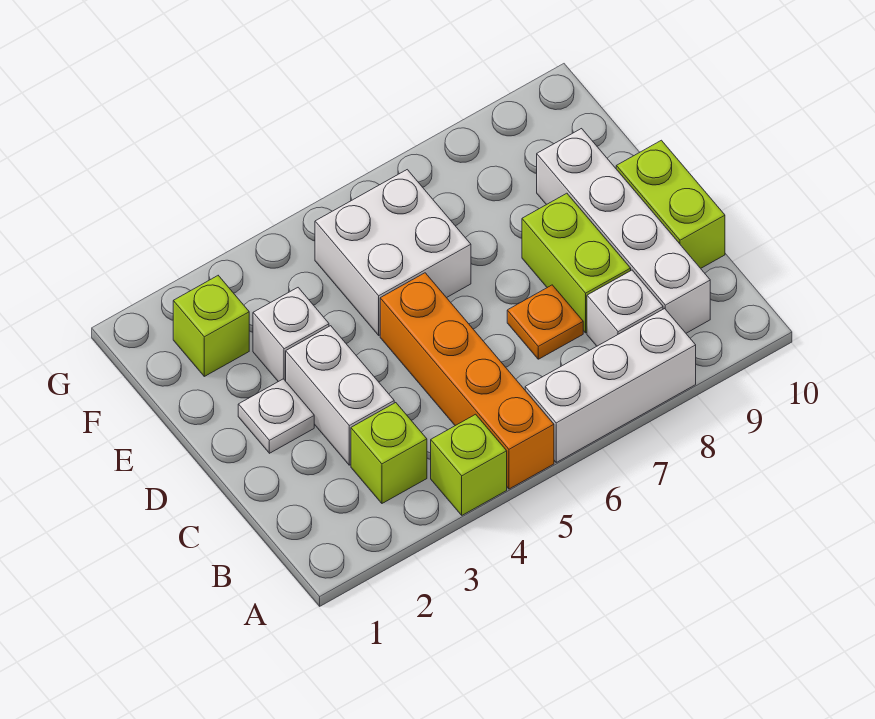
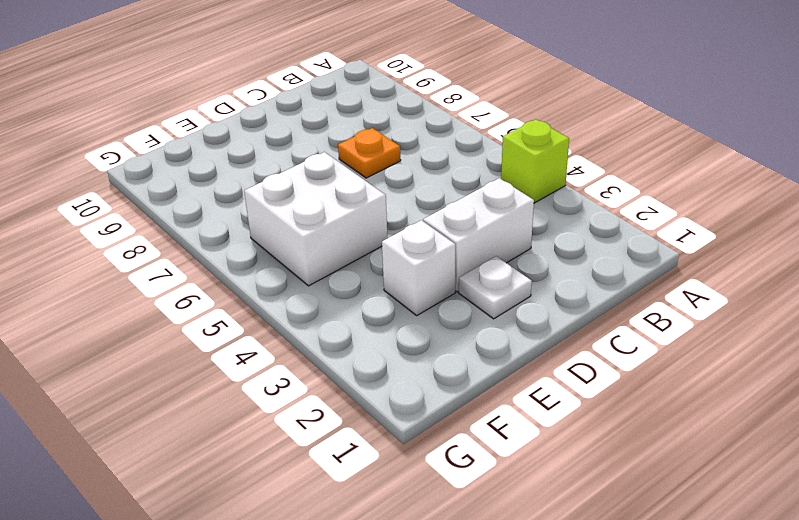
none -> orange brick A5:D5 level 1
none -> white brick A6:A8 level 1
none -> lime brick B3 level 1

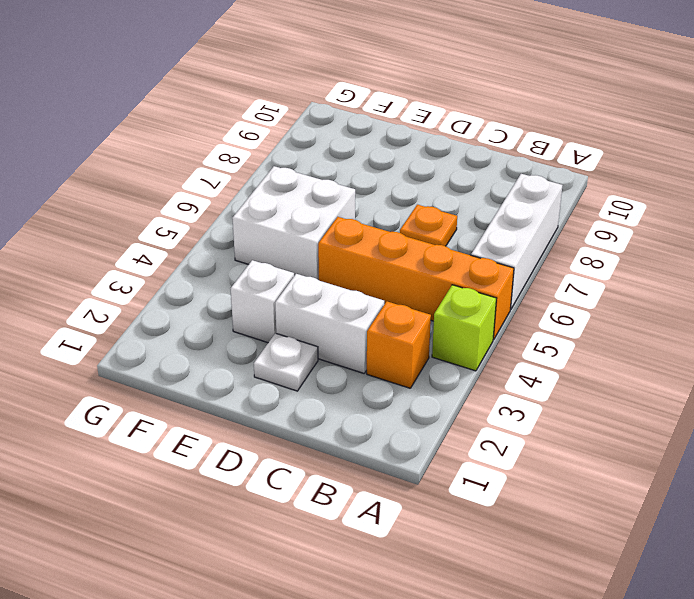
orange brick B3 level 1 -> lime brick B3 level 1
none -> white brick B8 level 1
none -> white brick B9:E9 level 1
none -> lime brick C8:D8 level 1

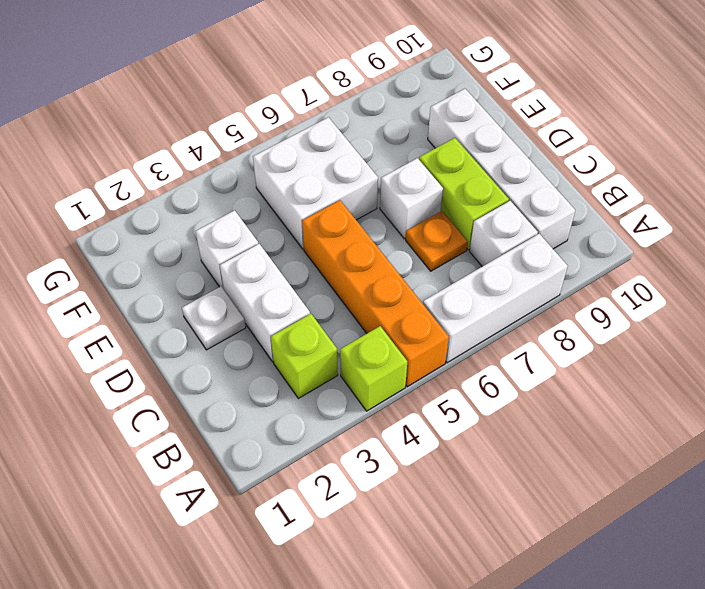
white brick D7 level 1 -> none
none -> lime brick C10:D10 level 1
none -> lime brick F2 level 1

